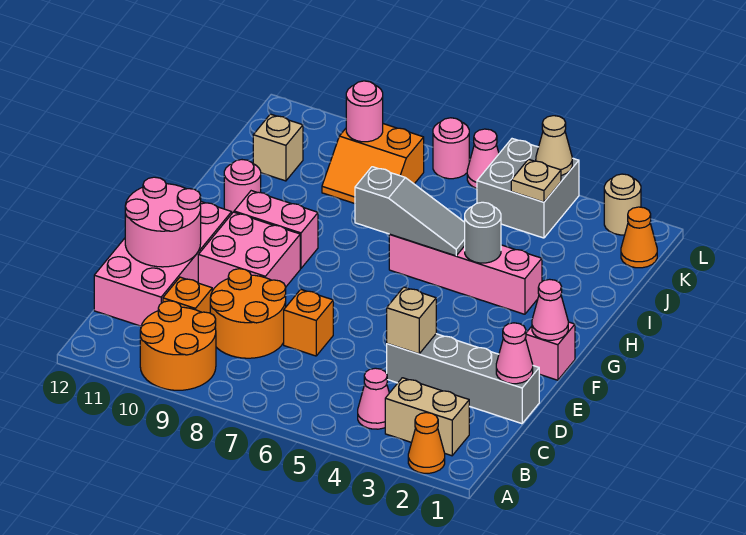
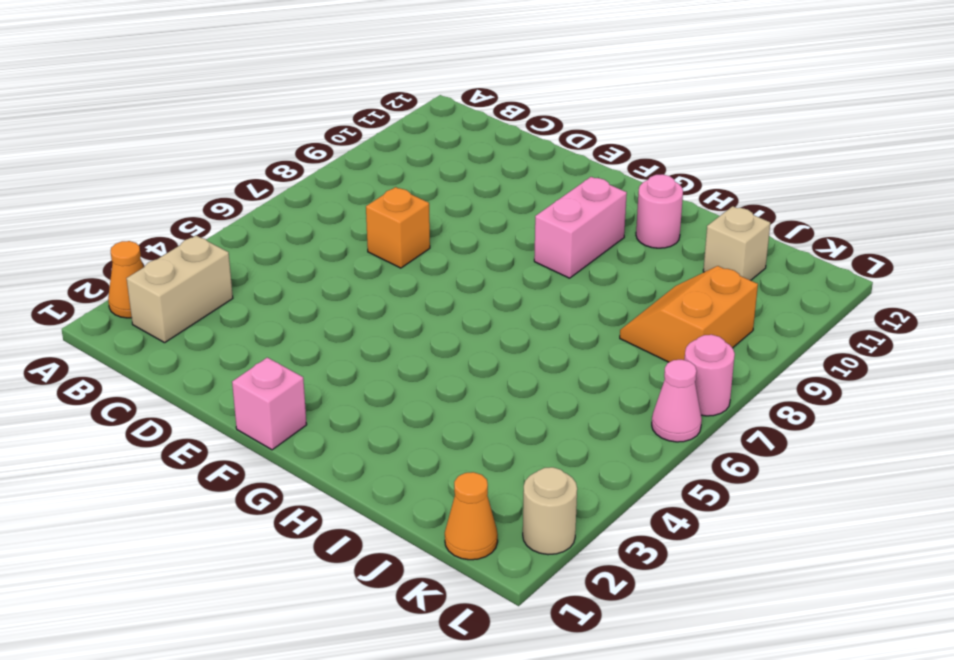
none -> orange round brick A9:B10 level 1
none -> pink cone B4 level 1
none -> orange round brick C8:D9 level 1
none -> orange brick C10 level 1

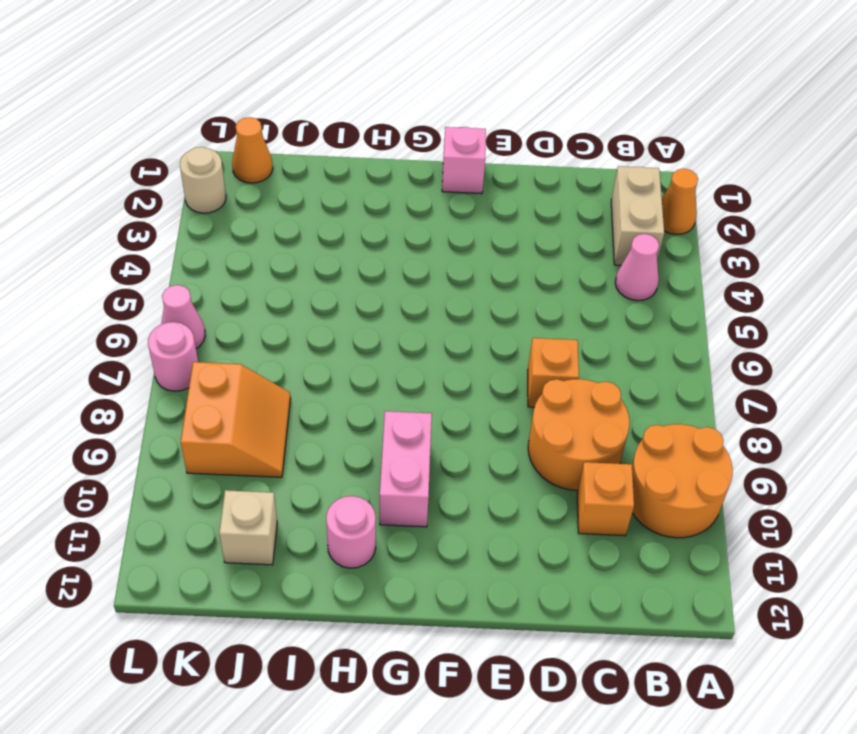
none -> pink brick C11:F12 level 1
none -> grey brick D1:D4 level 1
none -> pink brick E9:F10 level 1
none -> pink brick H3:H6 level 1

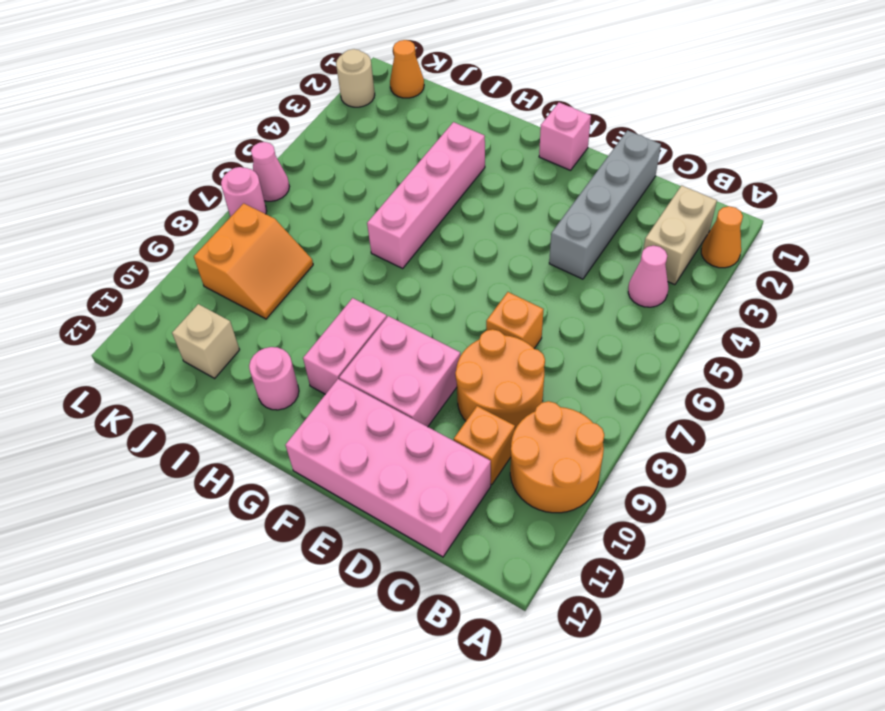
none -> grey brick K4:L5 level 1
none -> pink cone D1 level 2
none -> tan brick D4 level 2
none -> pink round brick D11:E12 level 2

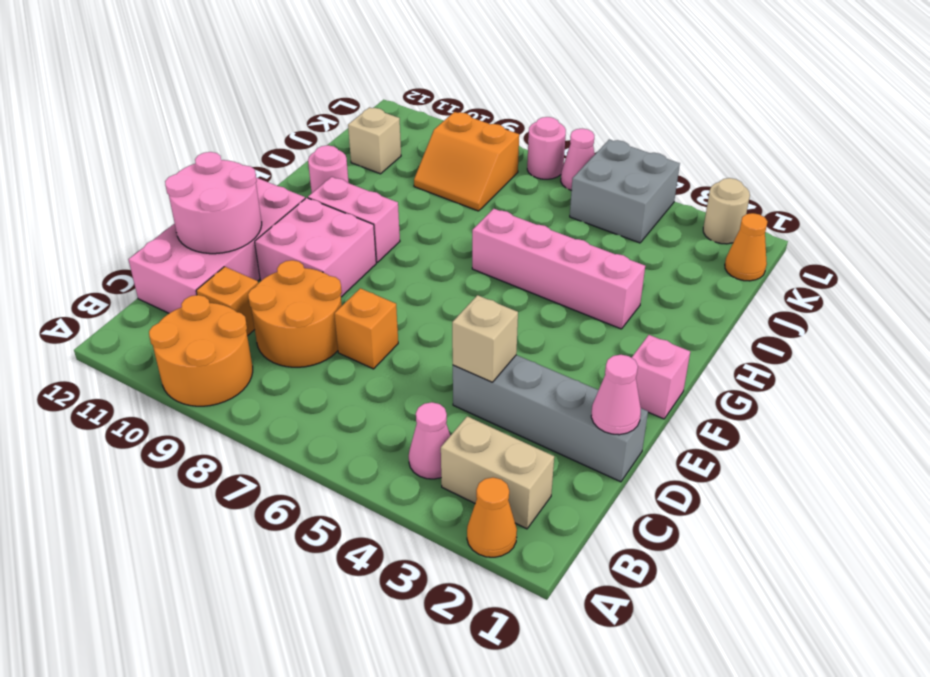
none -> pink cone F1 level 2
none -> grey round brick H4 level 2
none -> grey slope H5:H7 level 2 top 7
none -> tan plate K4 level 2

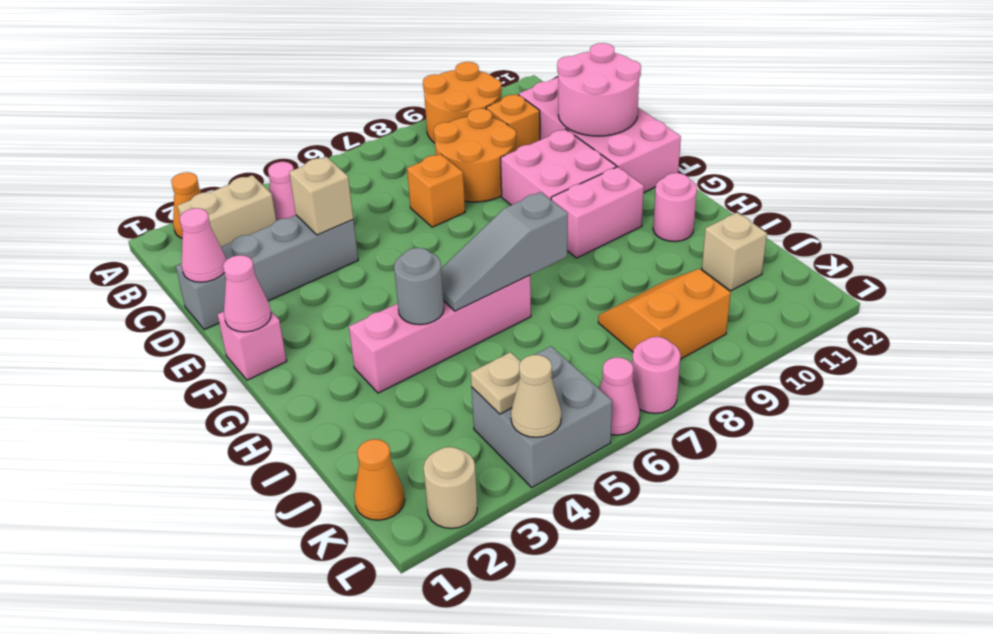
none -> pink round brick K9 level 2

